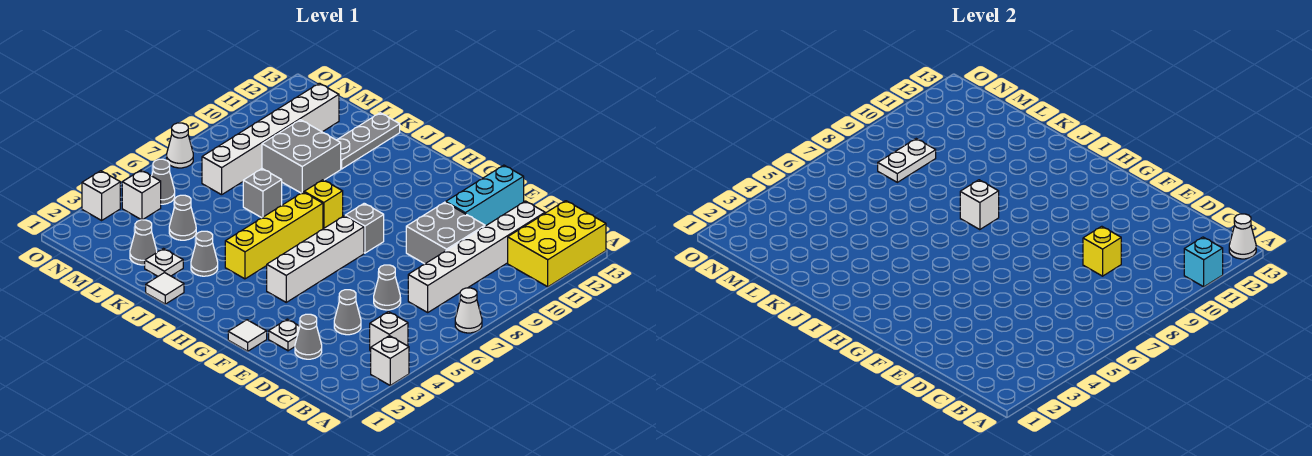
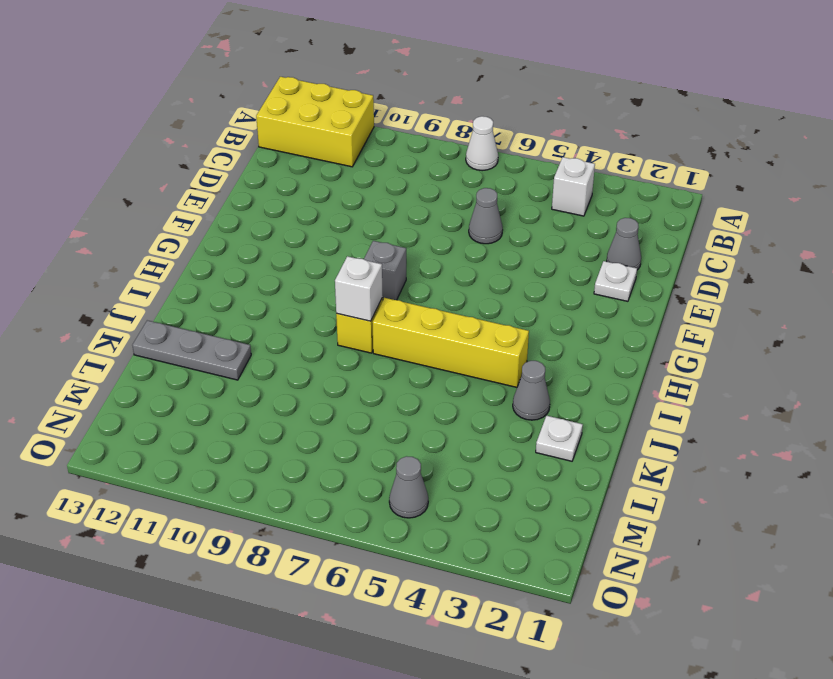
none -> white brick A3 level 1
none -> white brick C7:C12 level 1
none -> grey cone D4 level 1
none -> grey brick D9:E10 level 1

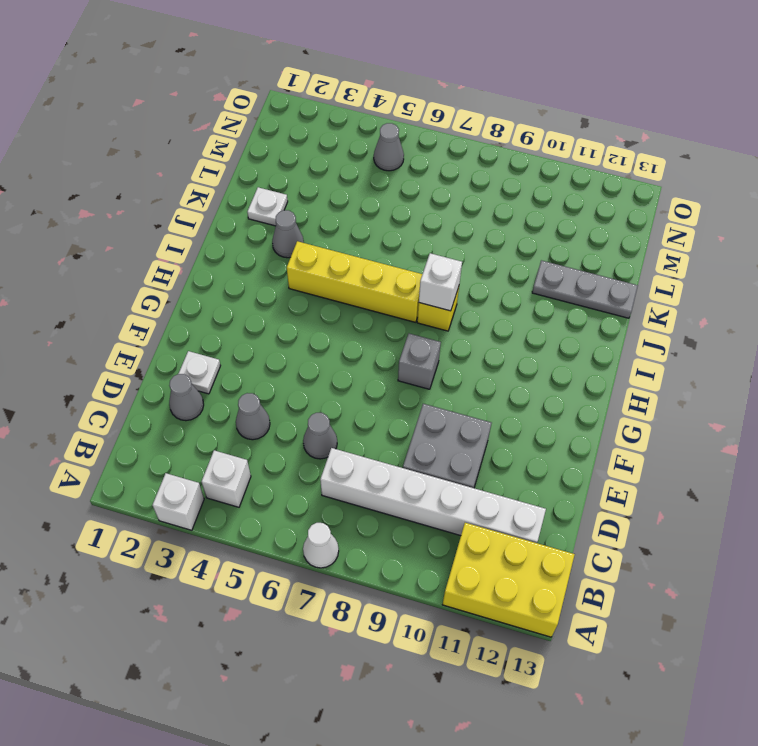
none -> cyan brick E11:E13 level 1
none -> white tile F1 level 1
none -> white brick G4:G7 level 1
none -> white tile J1 level 1

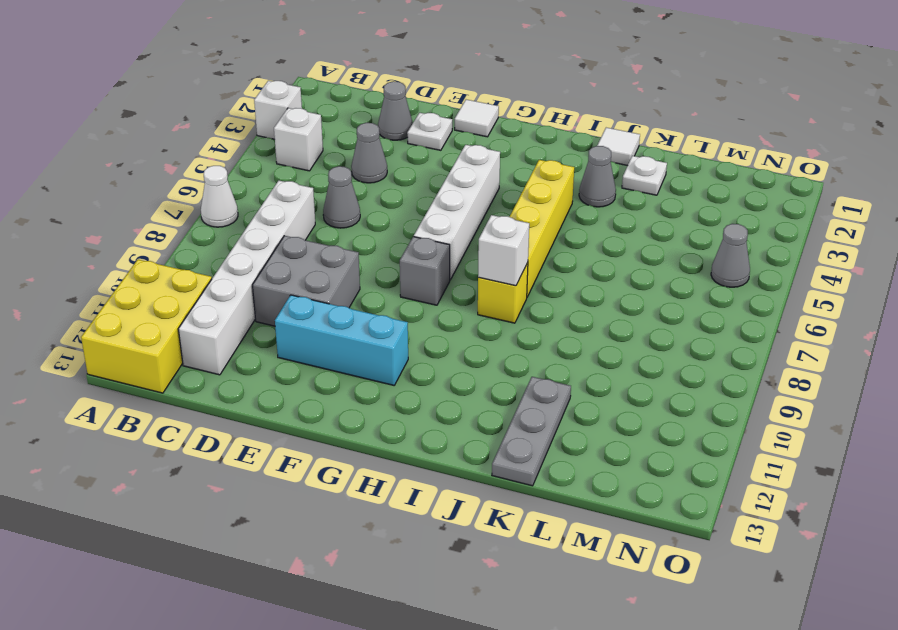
cyan brick E11:G11 level 1 -> cyan brick E11:E13 level 1
none -> grey brick K7 level 1
none -> grey brick K9:L10 level 1
none -> grey cone L2 level 1
none -> grey cone L4 level 1

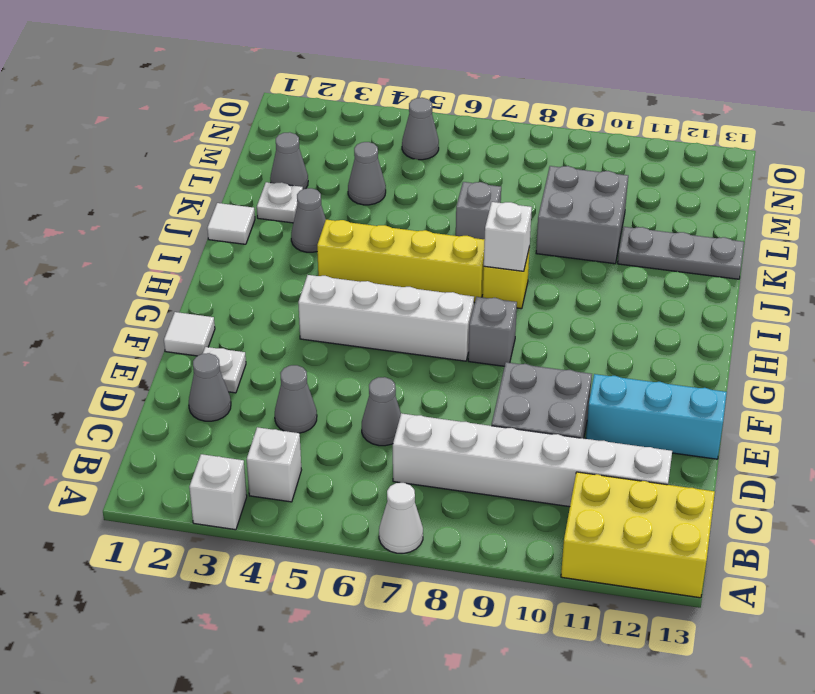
none -> white brick M7:M12 level 1
none -> white brick N4 level 1
none -> white brick O3 level 1
none -> white cone O7 level 1

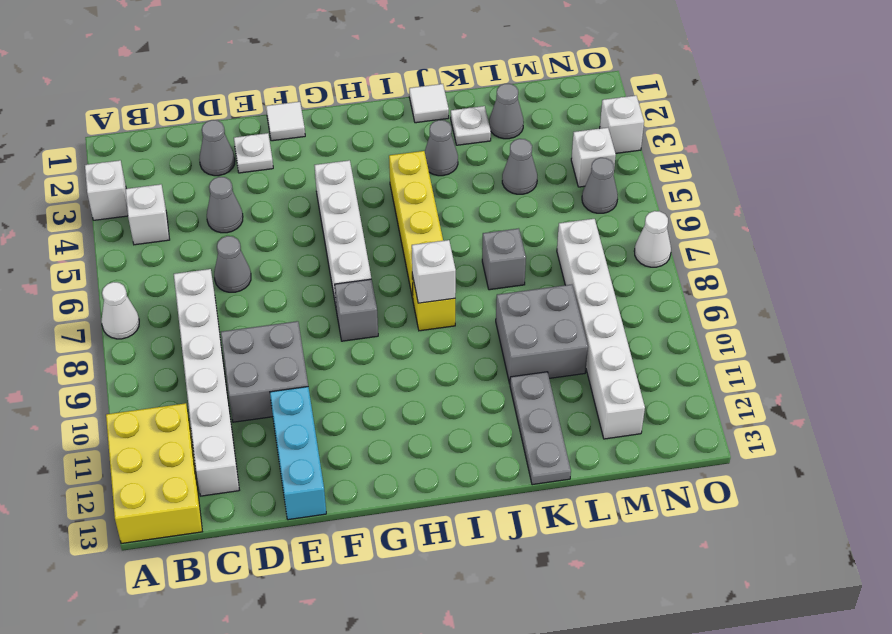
none -> cyan brick A11 level 2
none -> white cone A13 level 2
none -> yellow brick D9 level 2
none -> white plate M8:M9 level 2

